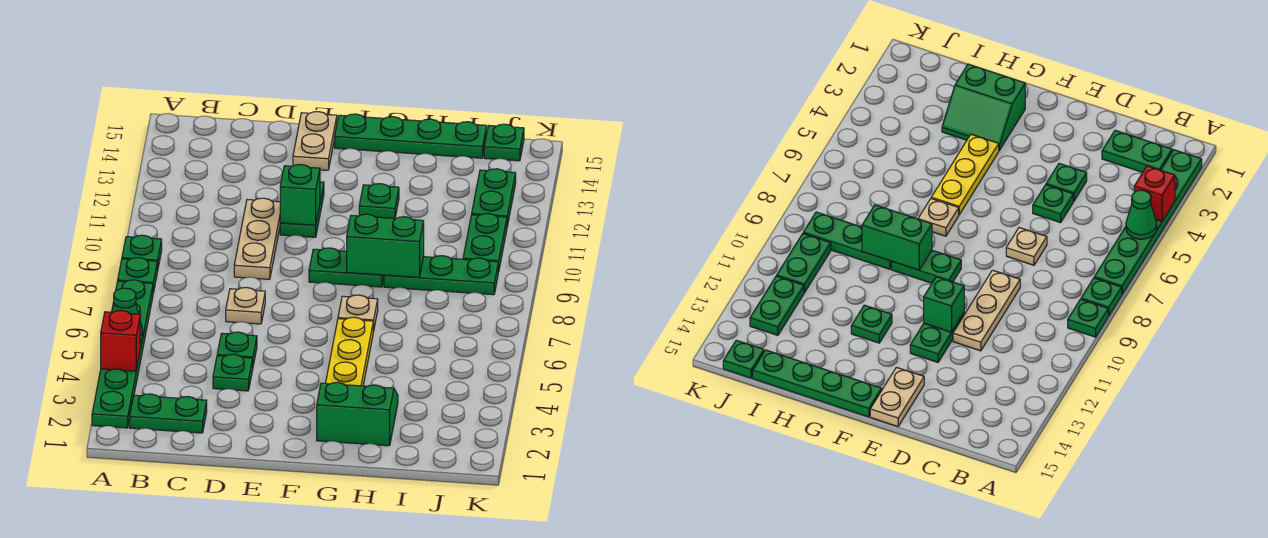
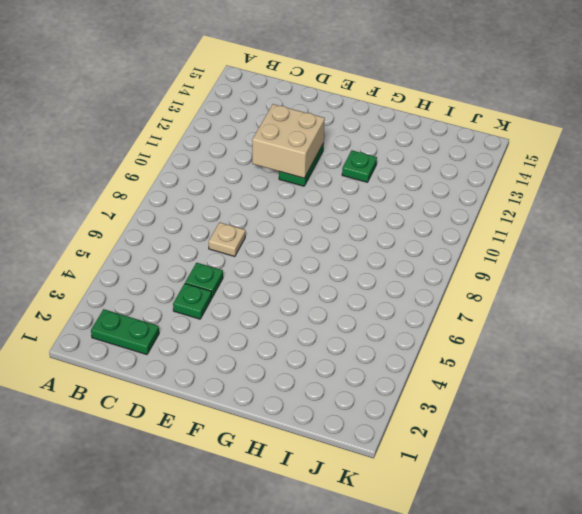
tan brick D11:E12 level 2 -> green brick E11 level 2
none -> green plate A2:A7 level 1
none -> green plate A8 level 1
none -> green plate A9 level 1

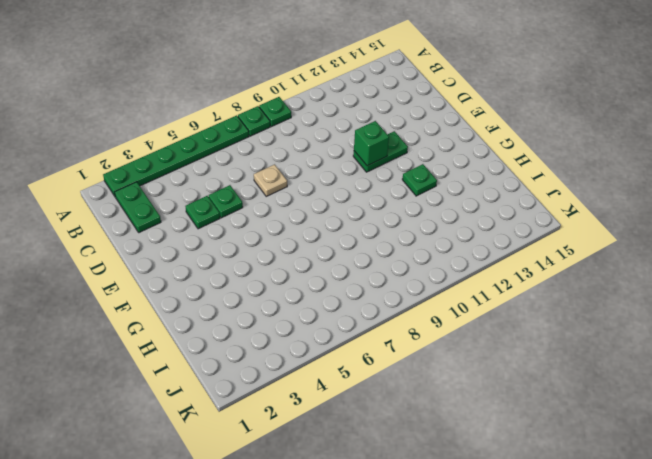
none -> tan plate D9:D11 level 1
none -> tan plate E14:E15 level 1
none -> green plate F9:G9 level 1

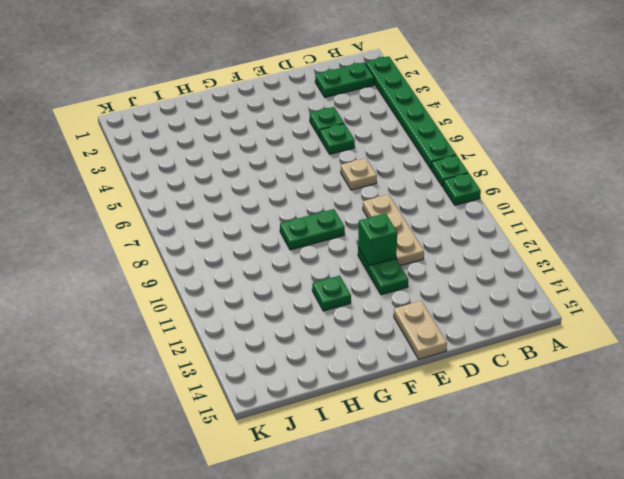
none -> green plate F15:I15 level 1
none -> green slope G2:H3 level 1 top 2
none -> yellow plate G4:G6 level 1

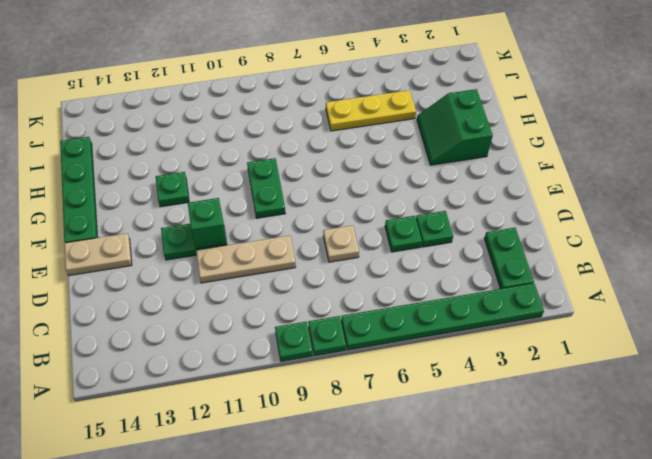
yellow plate I4:I6 level 1 -> yellow plate G4:G6 level 1
none -> tan plate G7 level 1
none -> green plate H9:J9 level 1
none -> green plate J10:J11 level 1

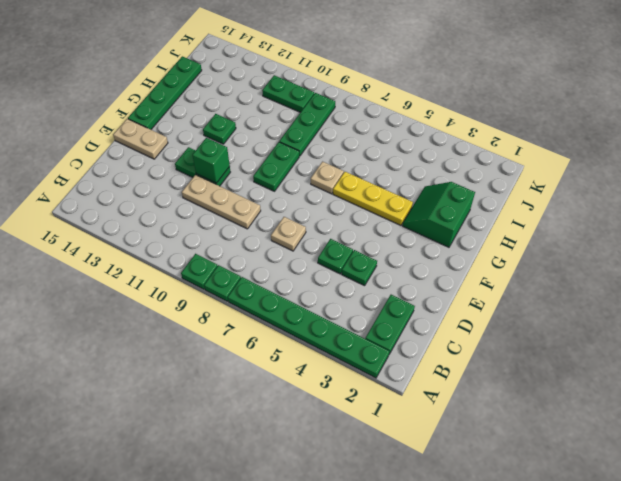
none -> green plate J12:J13 level 1
none -> green plate J15 level 1
none -> red brick A4 level 2

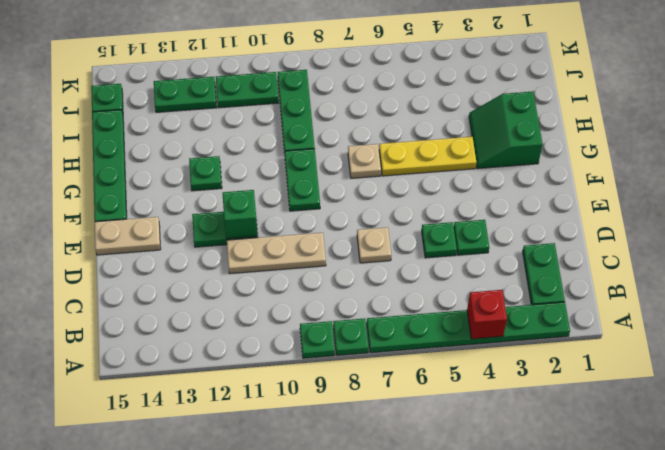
none -> green cone A5 level 2
none -> green brick G9:H9 level 2

